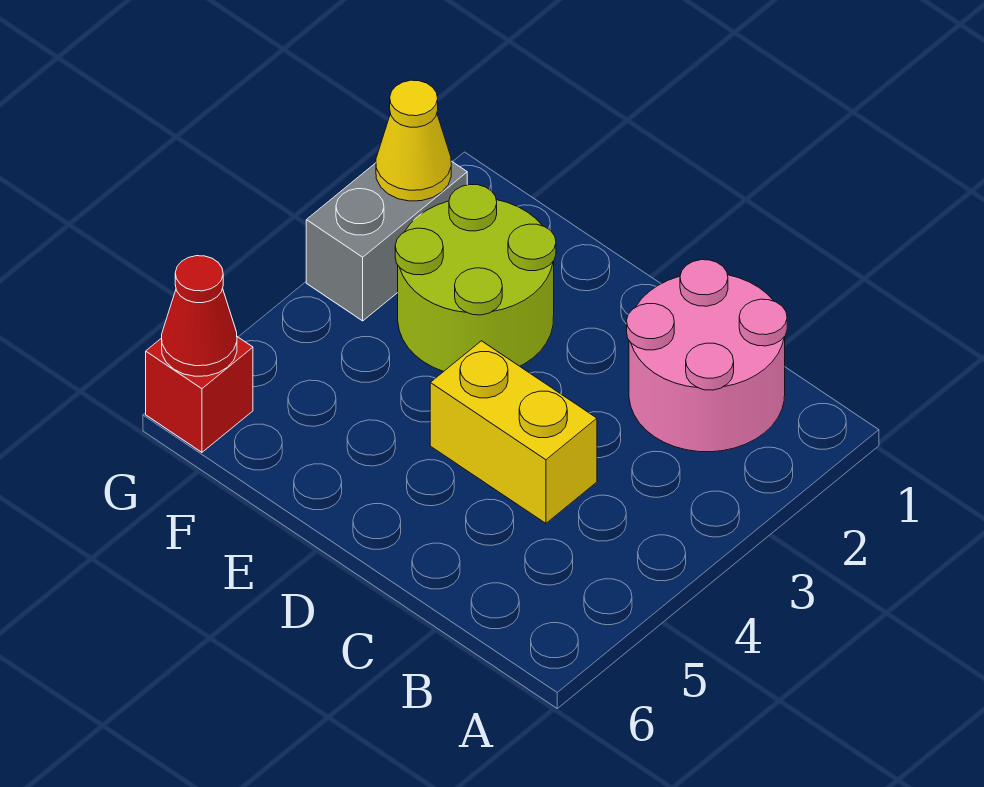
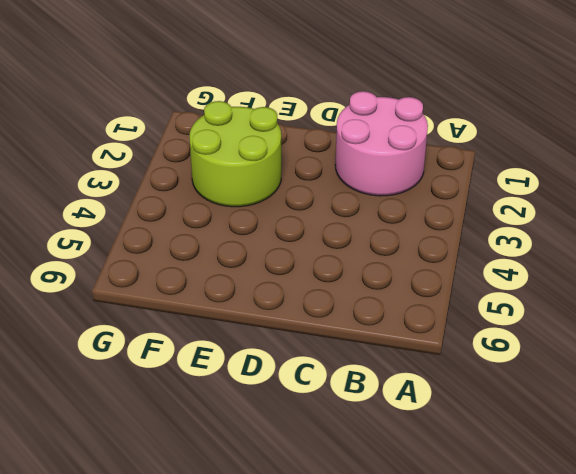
none -> yellow brick C4:D4 level 1
none -> grey brick G2:G3 level 1

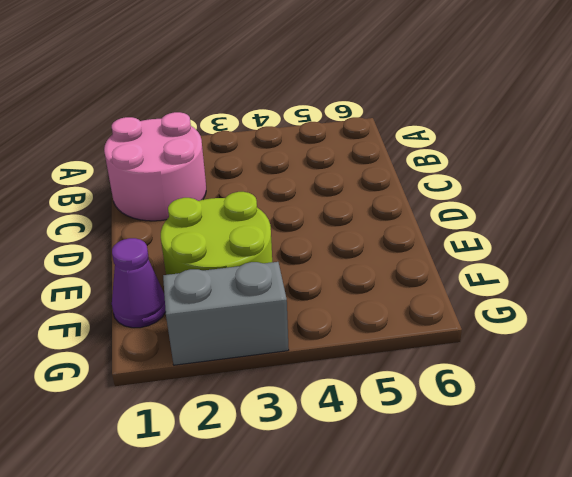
purple cone F1 level 1 -> none
none -> yellow brick C4:D4 level 1
none -> red brick G6 level 1

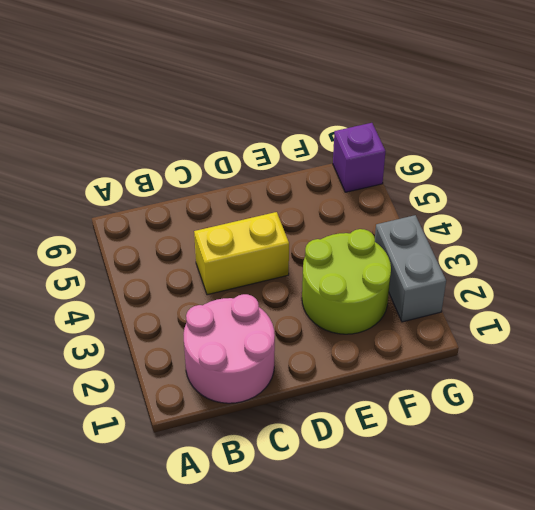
purple brick G6 level 1 -> red brick G6 level 1
none -> yellow cone G2 level 2
none -> red cone G6 level 2

